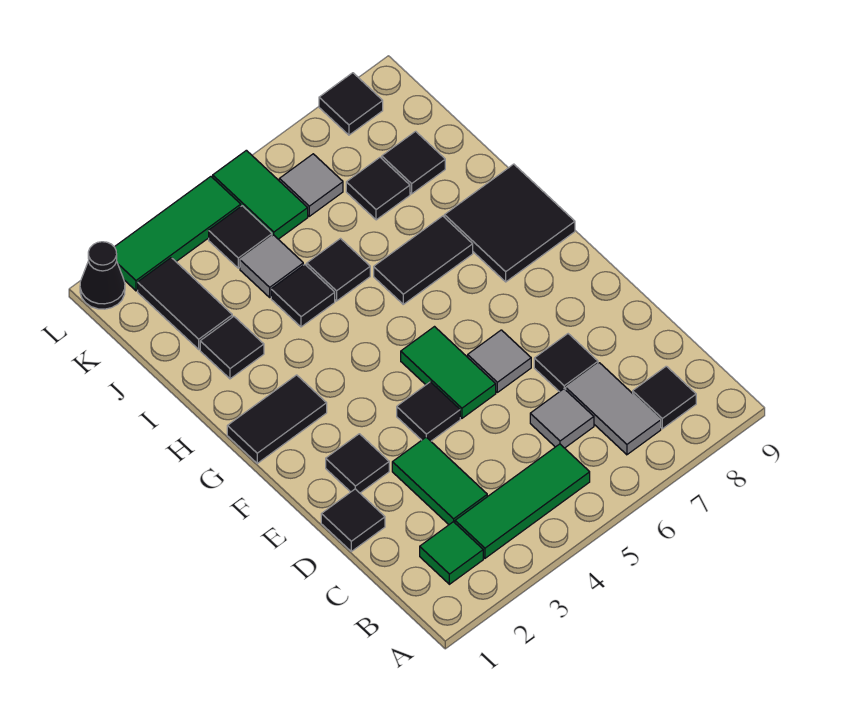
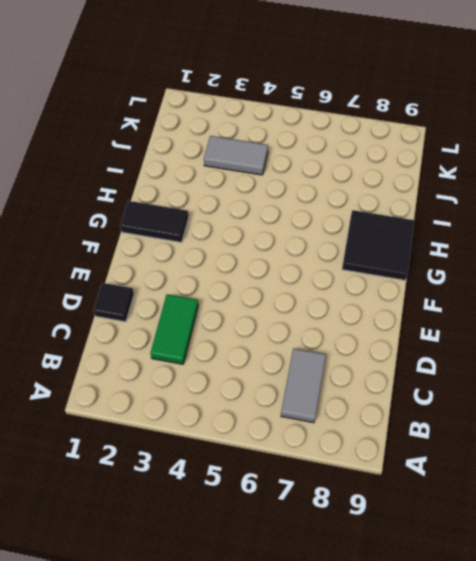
grey tile J3:J4 level 1 -> grey tile J4 level 1
none -> green tile B2 level 1
none -> green tile B3:B5 level 1
none -> black tile B8 level 1

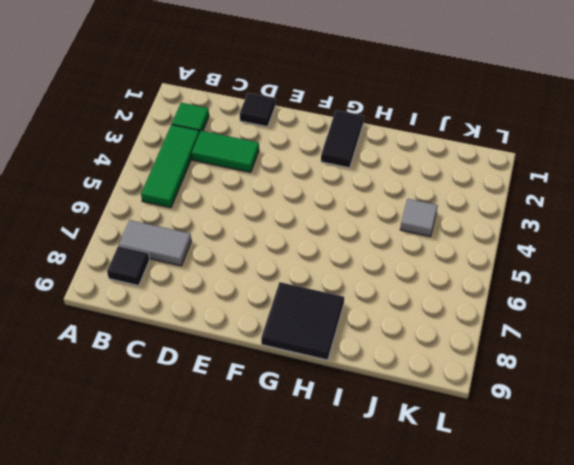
none -> grey tile C6 level 1
none -> black tile D7 level 1
none -> black tile E2 level 1

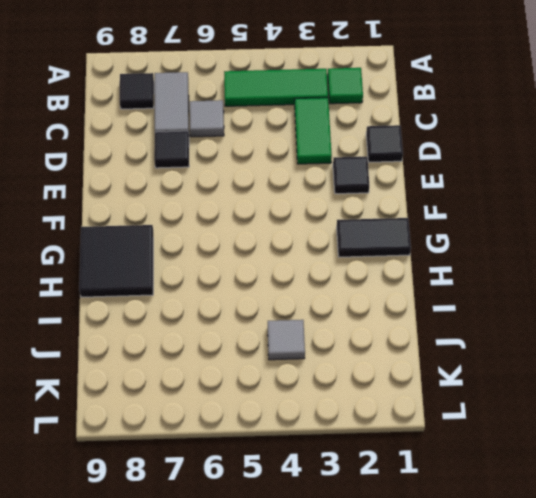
none -> black tile E4 level 1
none -> green tile E5:F5 level 1
none -> grey tile E6 level 1

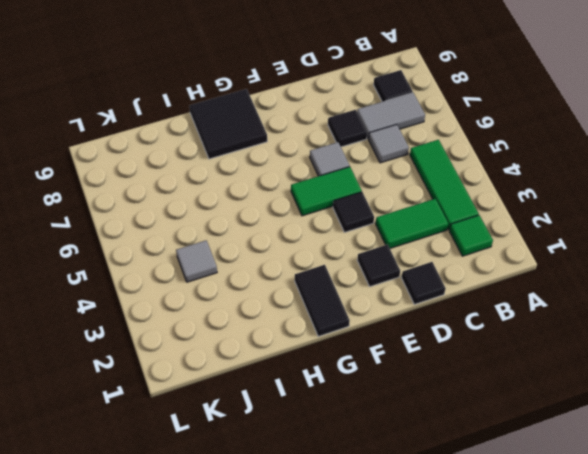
none -> black tile H6:H7 level 1
none -> black tile I2 level 1
none -> black tile I4 level 1

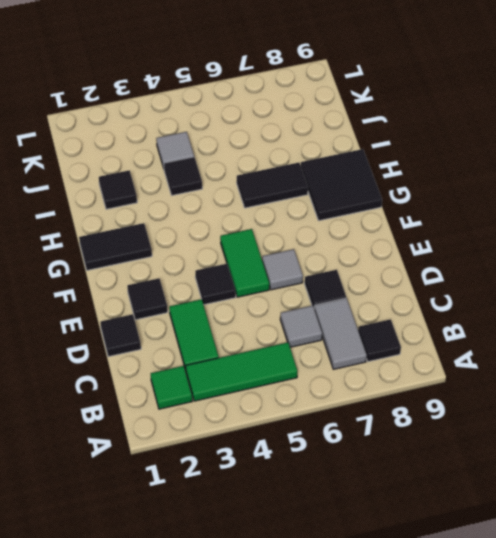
none -> black tile I5 level 1
none -> black tile J2:K2 level 1
none -> black tile J7 level 1

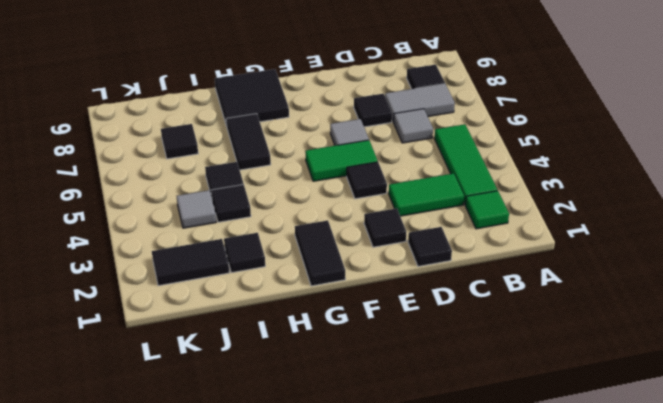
none -> black tile J8 level 1
none -> black tile K4 level 1
none -> green tile K5:L5 level 1

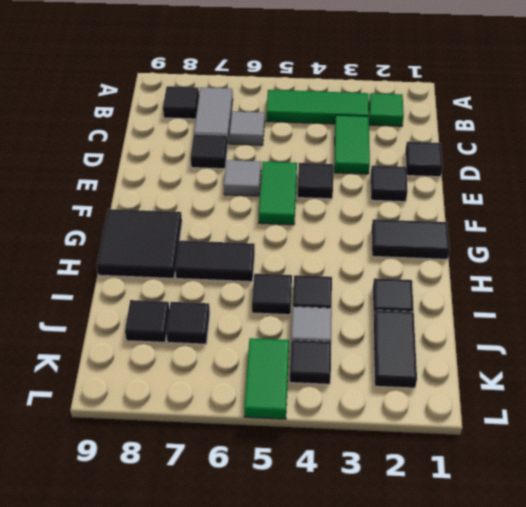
none -> grey tile K6 level 1
none -> black cone L1 level 1
none -> green tile L2:L4 level 1

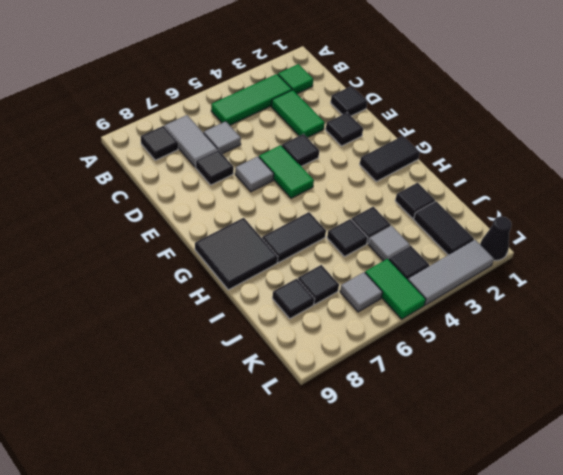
grey tile L2:L4 level 1 -> green tile L2:L4 level 1
none -> black tile L8 level 1

